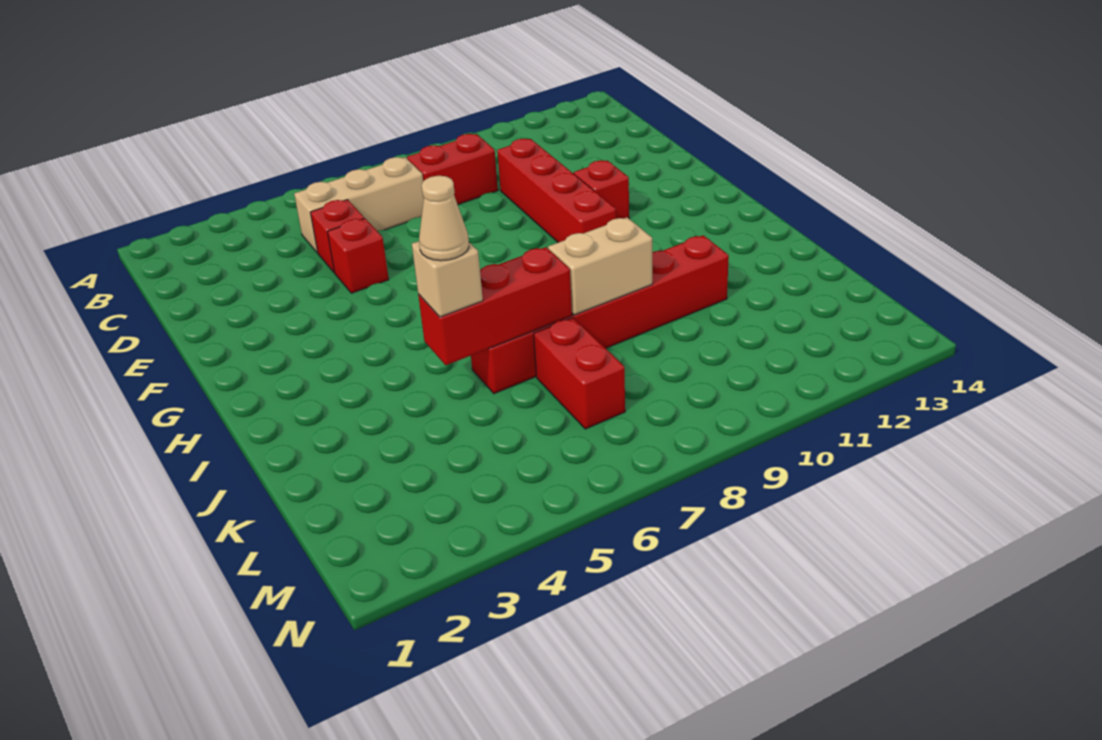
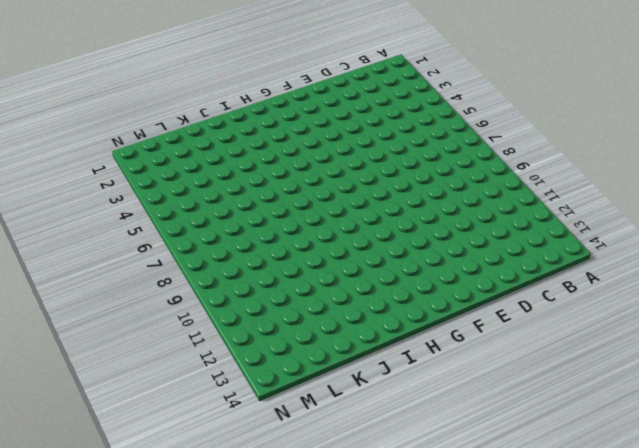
none -> tan brick C5:C7 level 1
none -> red brick C8:C9 level 1
none -> red brick D5 level 1

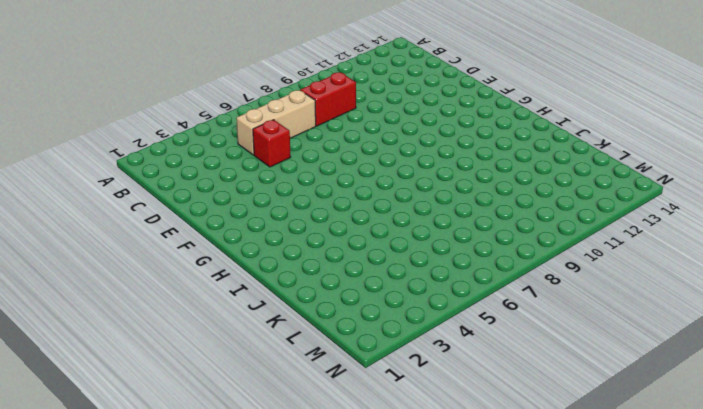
none -> red brick D10:G10 level 1
none -> red brick E5 level 1
none -> red brick F11 level 1

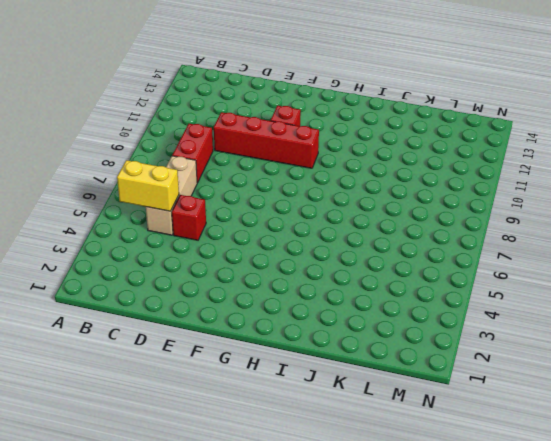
yellow brick B5:C5 level 2 -> none
none -> red brick E5 level 1
none -> red brick J6:J11 level 1
none -> red brick K7:L7 level 1

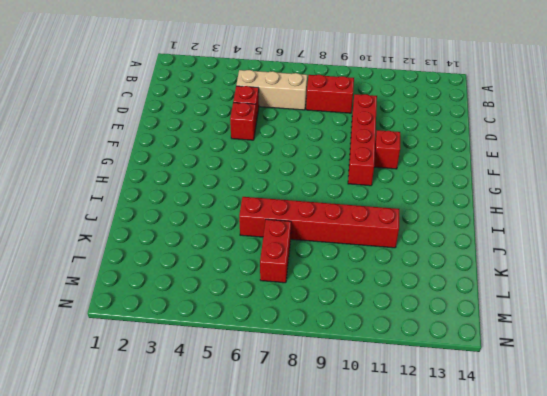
none -> red brick J5:J7 level 2
none -> tan brick J8:J9 level 2
none -> tan brick J5 level 3

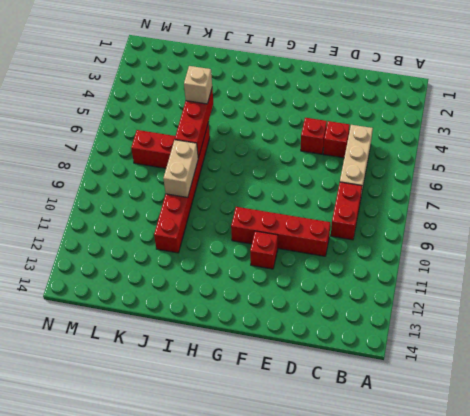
none -> tan cone J5 level 4

